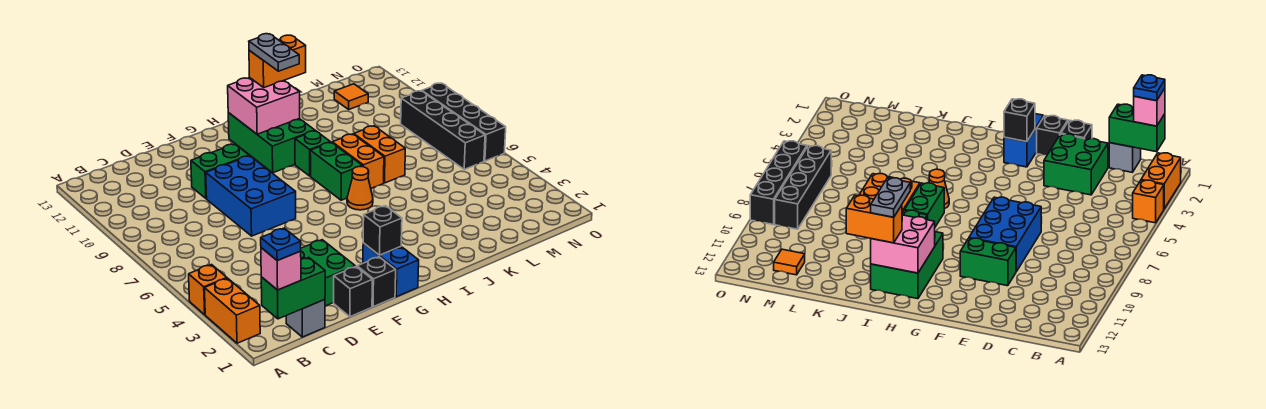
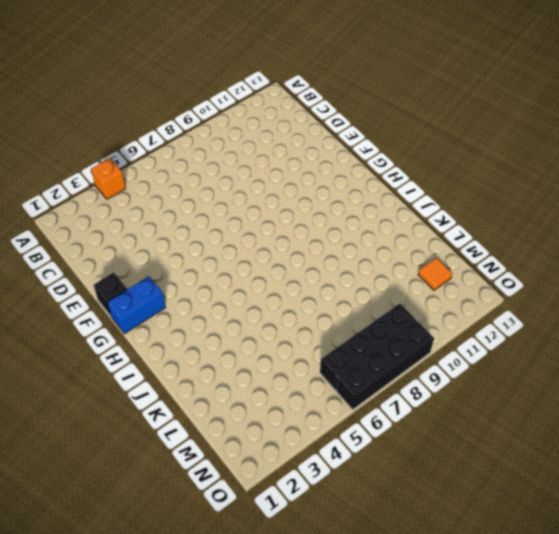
none -> orange brick A2:A3 level 1
none -> grey brick C1 level 1
none -> green brick D2:E3 level 1

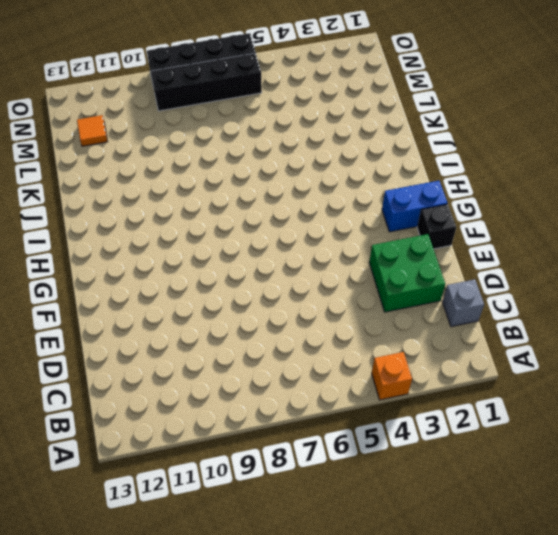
none -> orange brick A2:A3 level 1
none -> black brick E1 level 1
none -> blue brick E7:F9 level 1

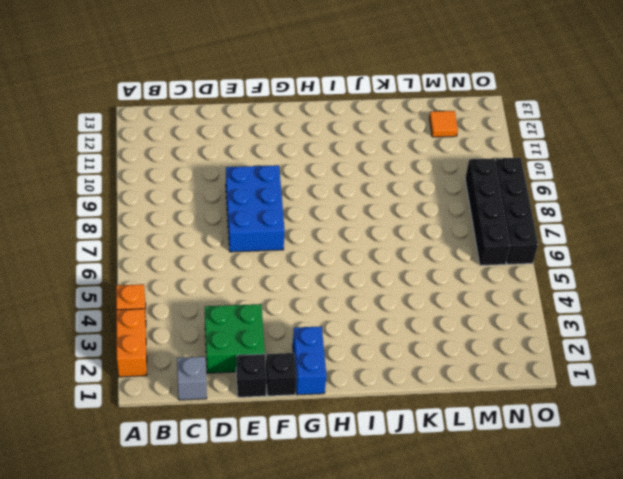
none -> green brick E10:F10 level 1
none -> green brick H10:I12 level 1
none -> orange cone I6 level 1

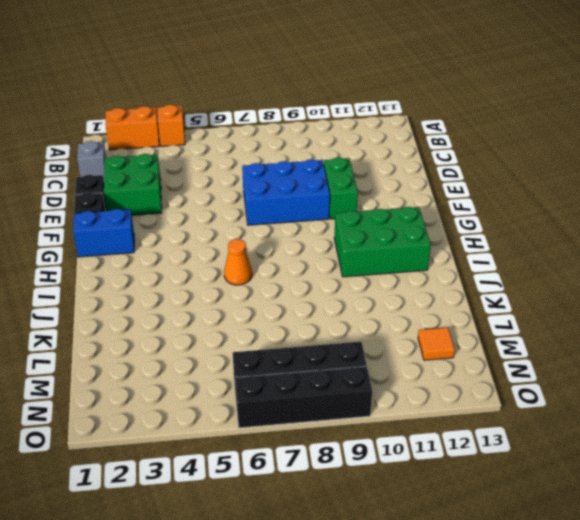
none -> green brick I7:I8 level 1
none -> green brick I9 level 1
none -> orange brick J7:J8 level 1

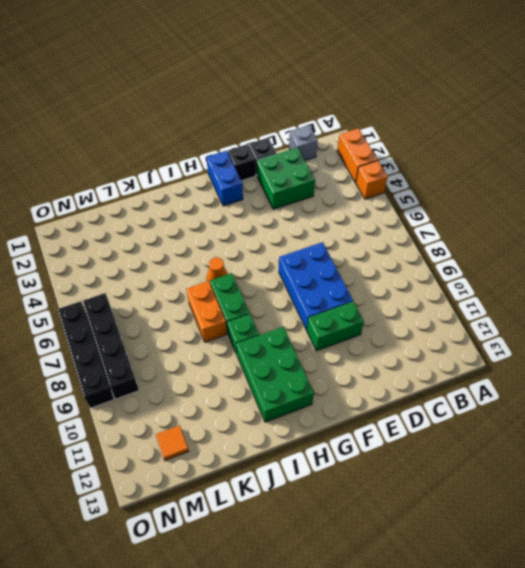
none -> orange brick K7:K8 level 1
none -> green brick B1:C1 level 2
none -> black brick G2 level 2

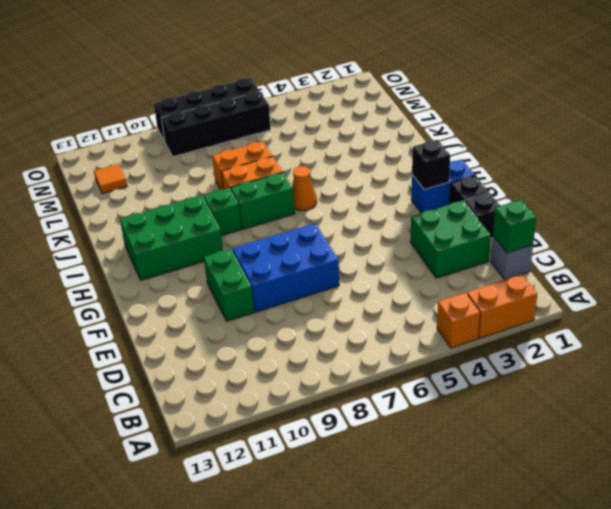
green brick C1 level 2 -> green brick B1:C1 level 2
none -> pink brick H11:I12 level 2
none -> pink brick B1 level 3
none -> orange brick I12:J12 level 3

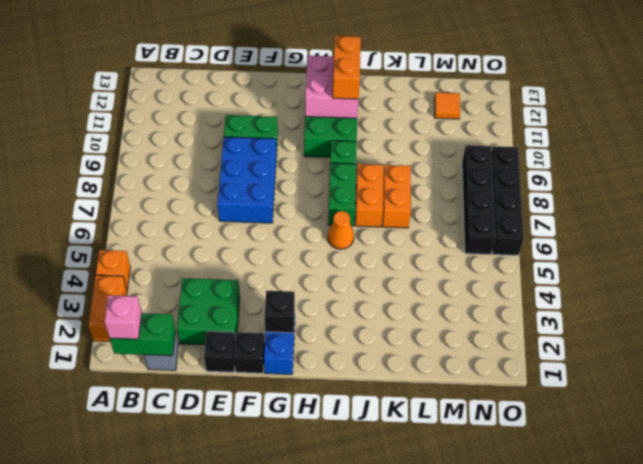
orange brick I11:I12 level 3 -> orange brick I12:J12 level 3
none -> blue plate B1 level 4
none -> grey plate I11:I12 level 4

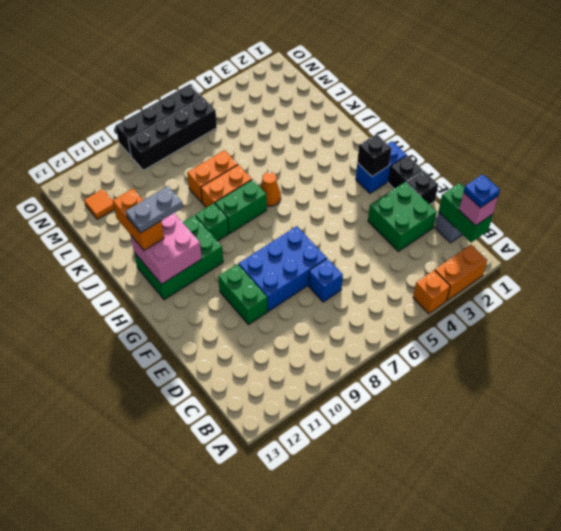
blue brick D7 level 1 -> none

